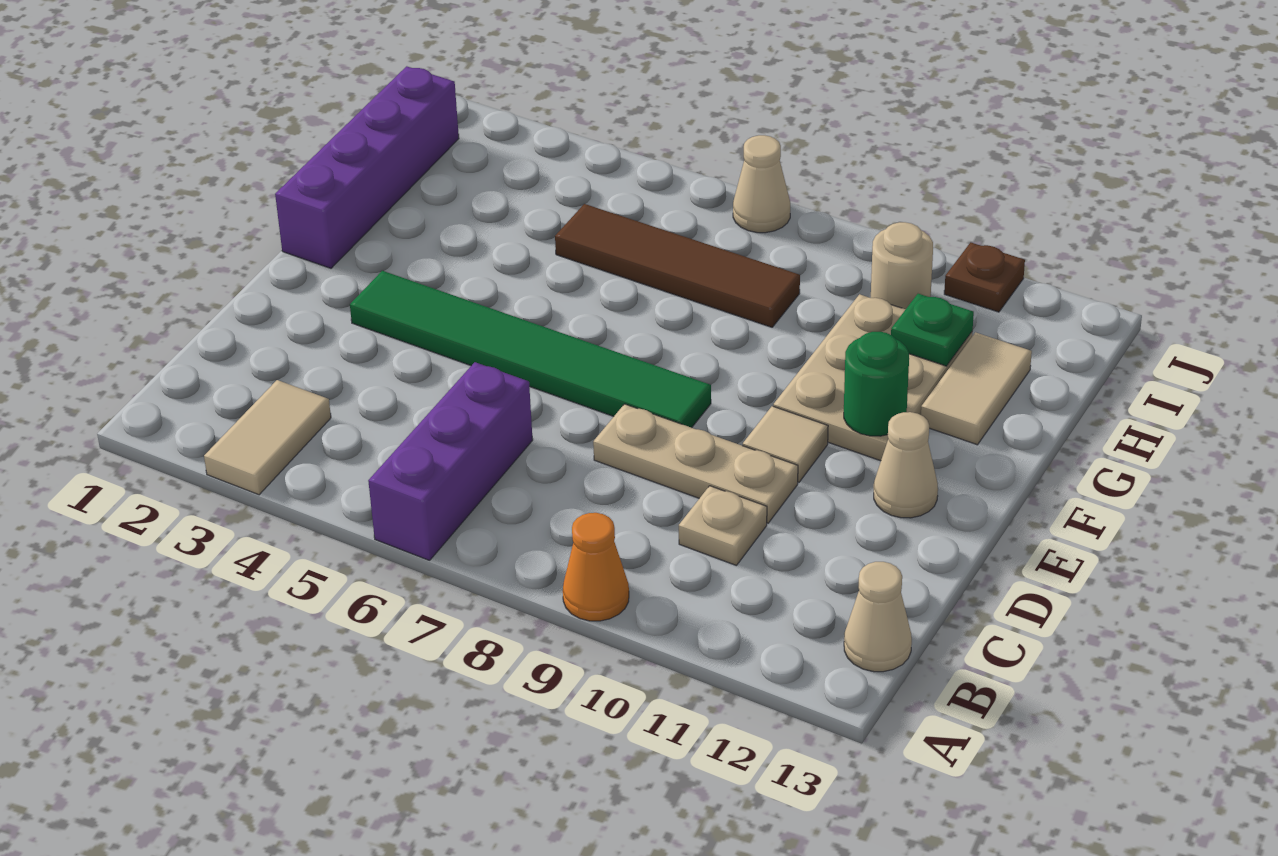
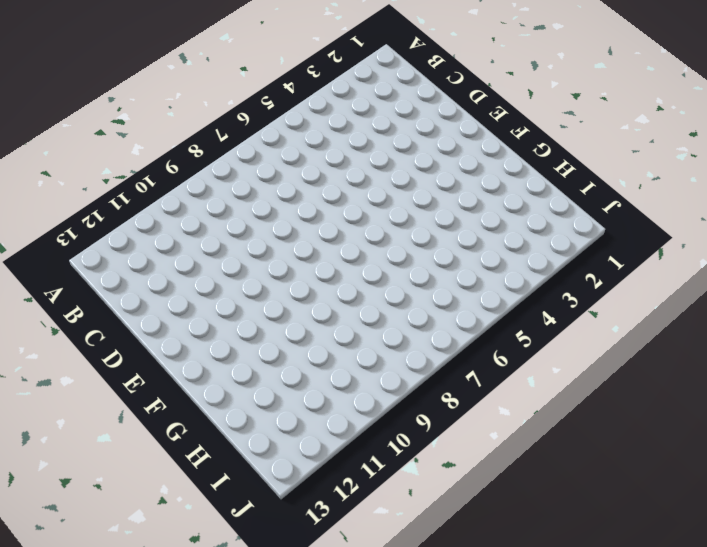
none -> tan tile A3:B3 level 1
none -> purple brick A6:C6 level 1
none -> orange cone A9 level 1

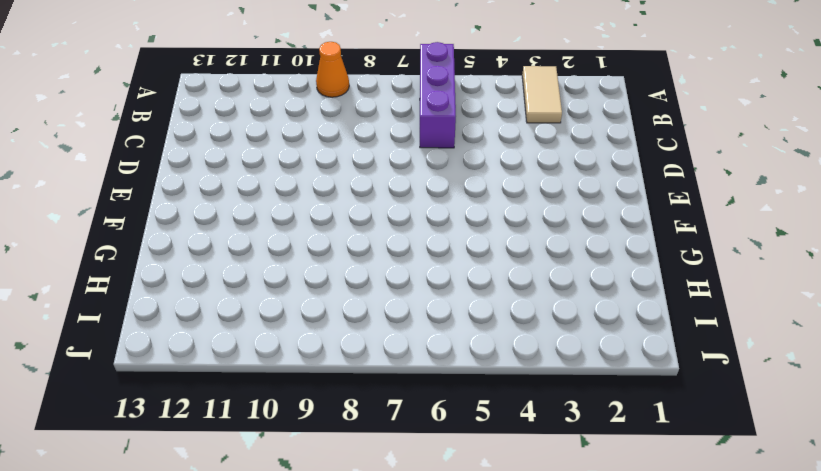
none -> tan cone B13 level 1
none -> tan plate C10 level 1
none -> tan plate D8:D10 level 1

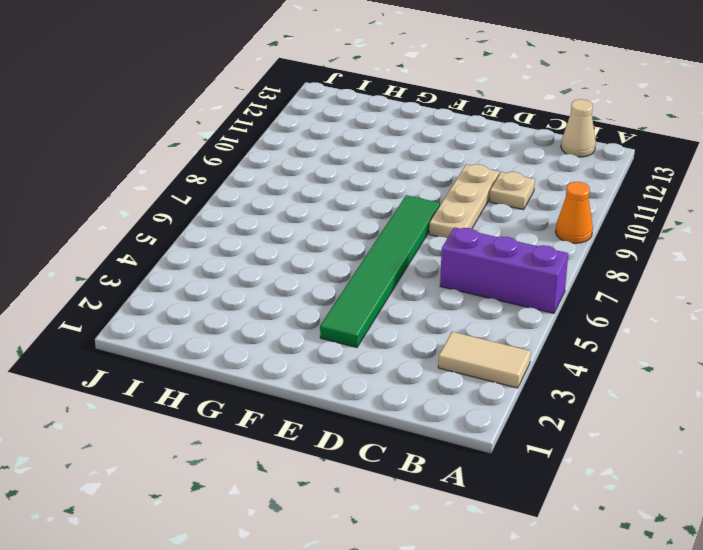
none -> tan tile E10 level 1
none -> tan cone E12 level 1
none -> purple brick F1:I1 level 1

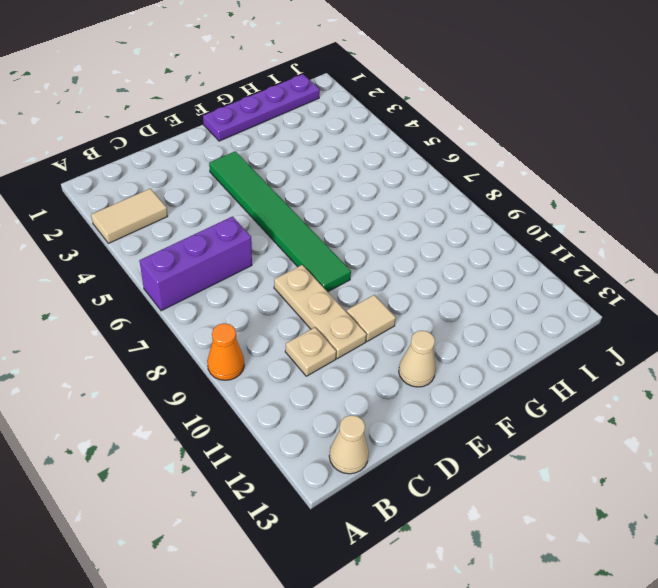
purple plate F1:I1 level 1 -> purple brick F1:I1 level 1
none -> tan plate F10:H11 level 1
none -> tan tile G12:H12 level 1
none -> brown tile H5:H8 level 1

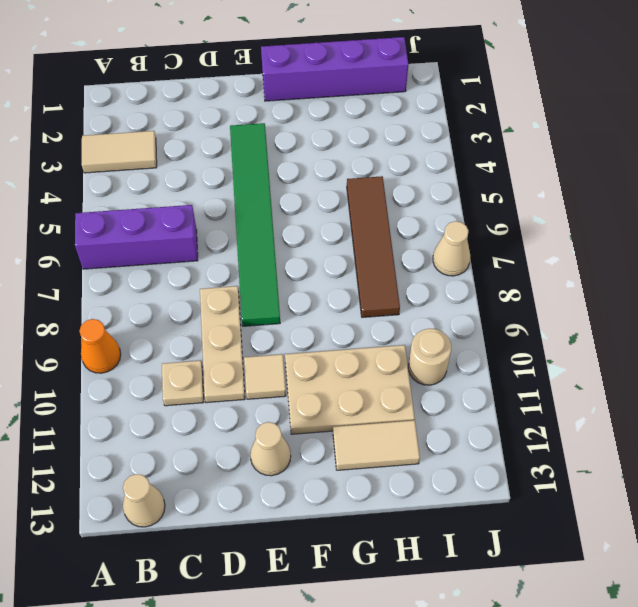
none -> brown plate J11 level 1
none -> green round brick F11 level 2
none -> green plate H11 level 2

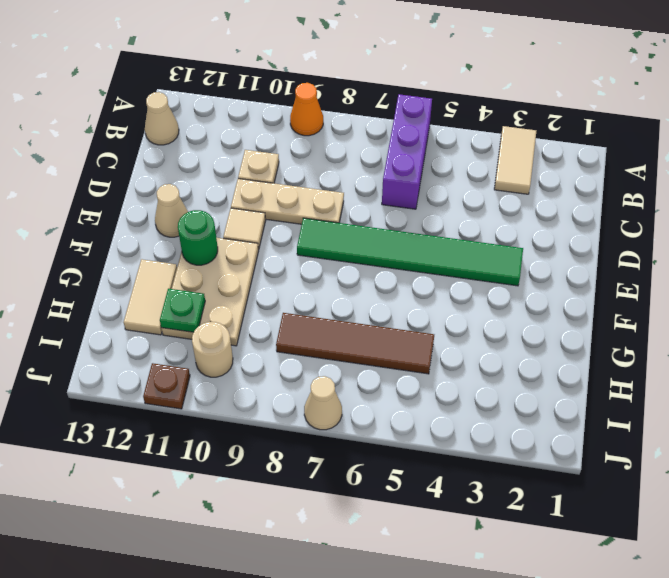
none -> purple brick F1:I1 level 1

